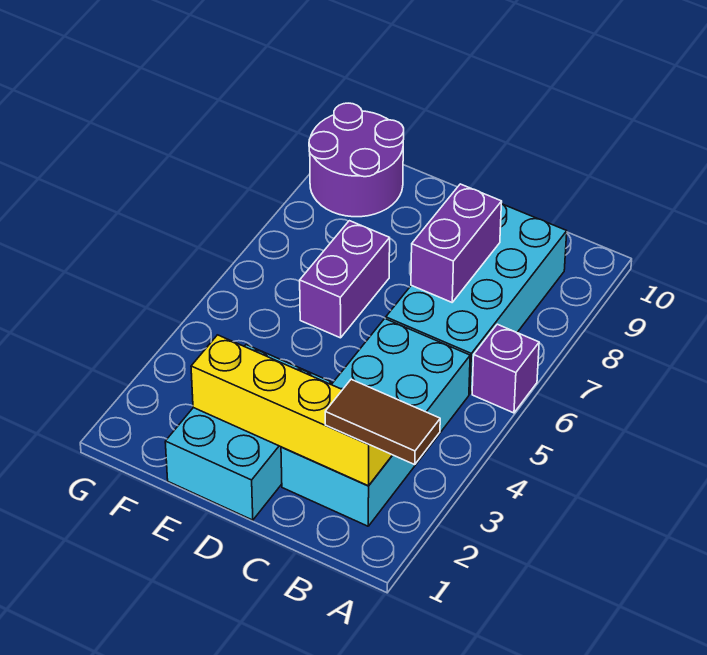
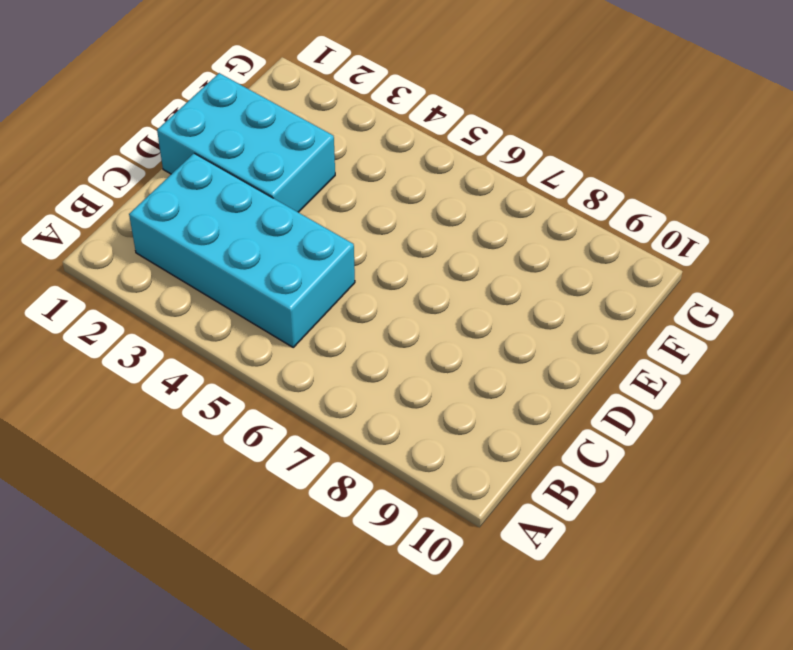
none -> purple brick A6 level 1
none -> cyan brick B6:C9 level 1

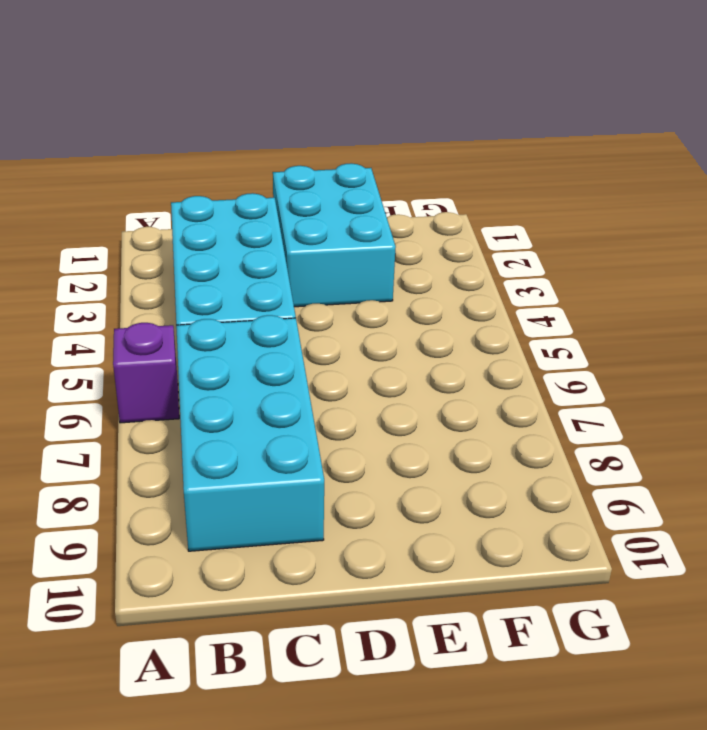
none -> purple brick E6:E7 level 1
none -> purple round brick F9:G10 level 1

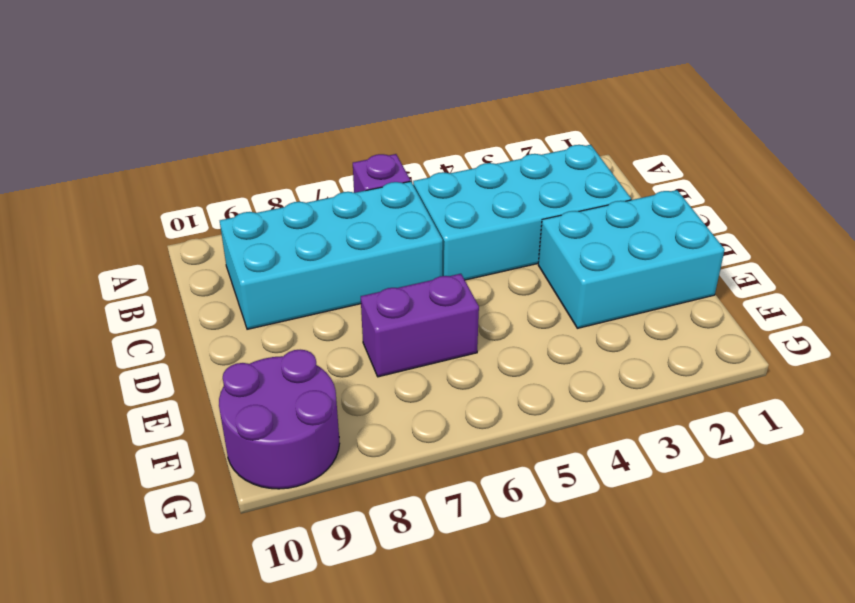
none -> yellow brick B2:E2 level 2
none -> purple brick C7:C8 level 2

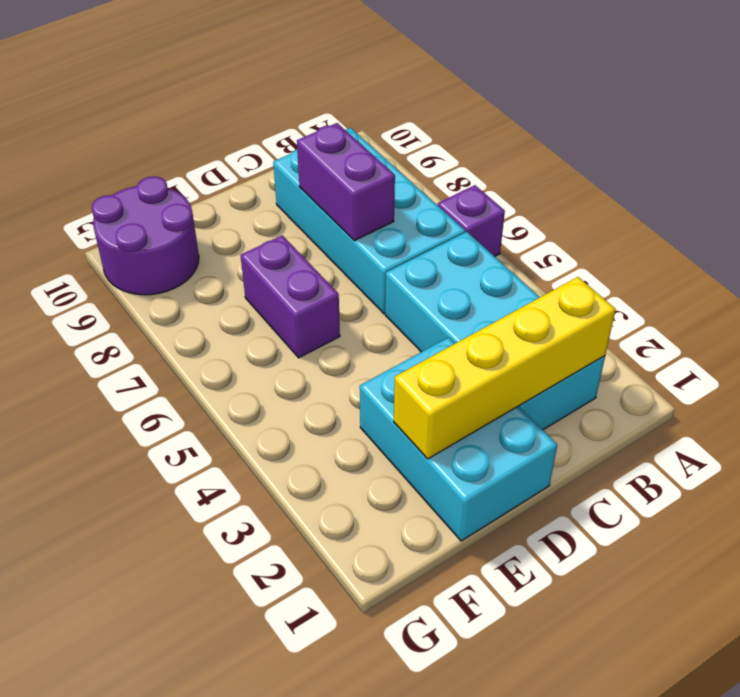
none -> brown tile A2:B2 level 3

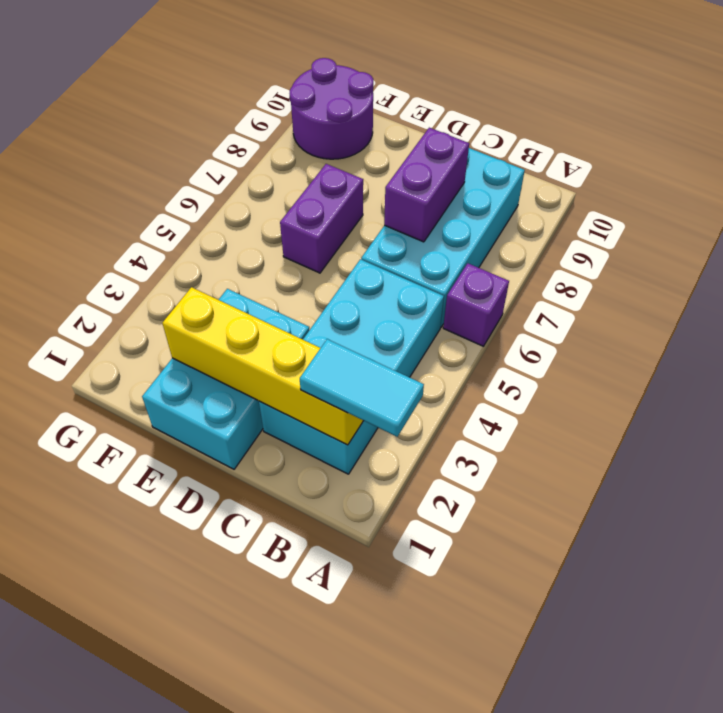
cyan tile A2:B2 level 3 -> brown tile A2:B2 level 3

